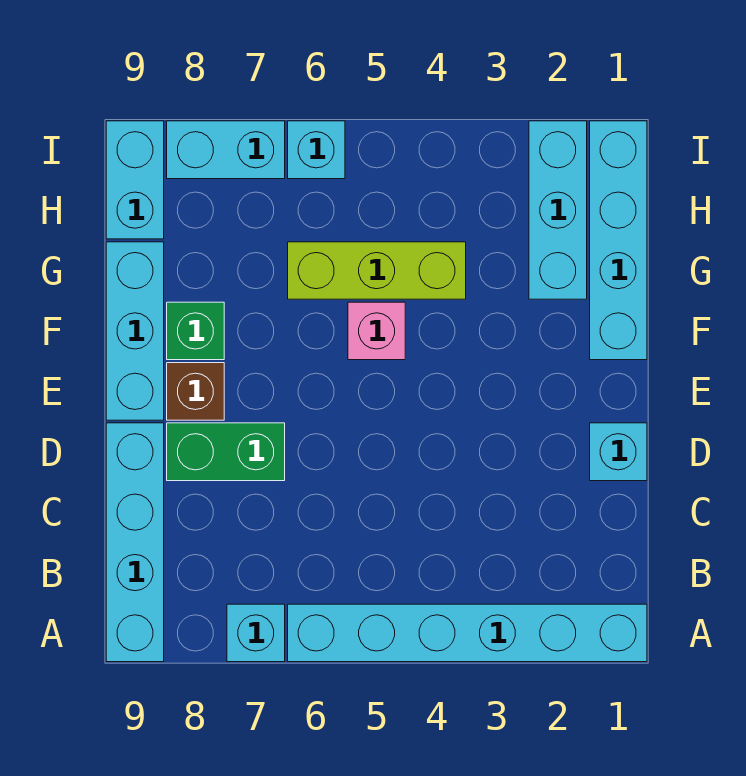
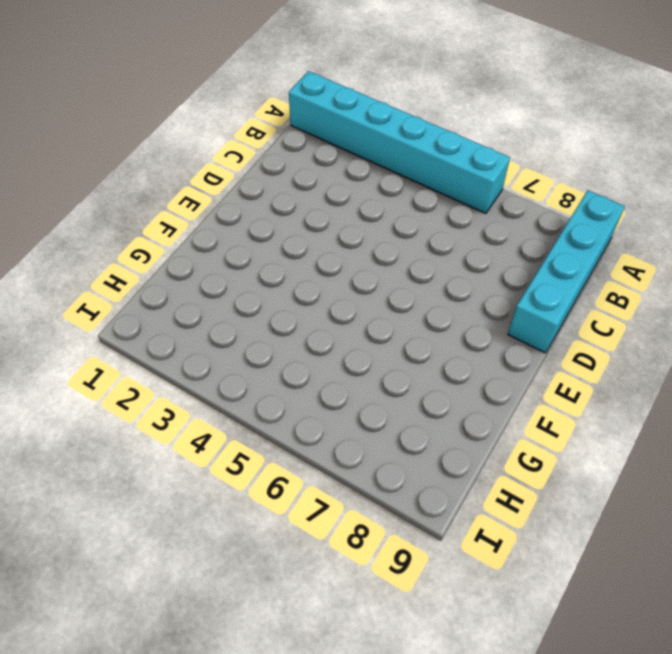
none -> cyan brick A7 level 1
none -> cyan brick D1 level 1
none -> green brick D7:D8 level 1

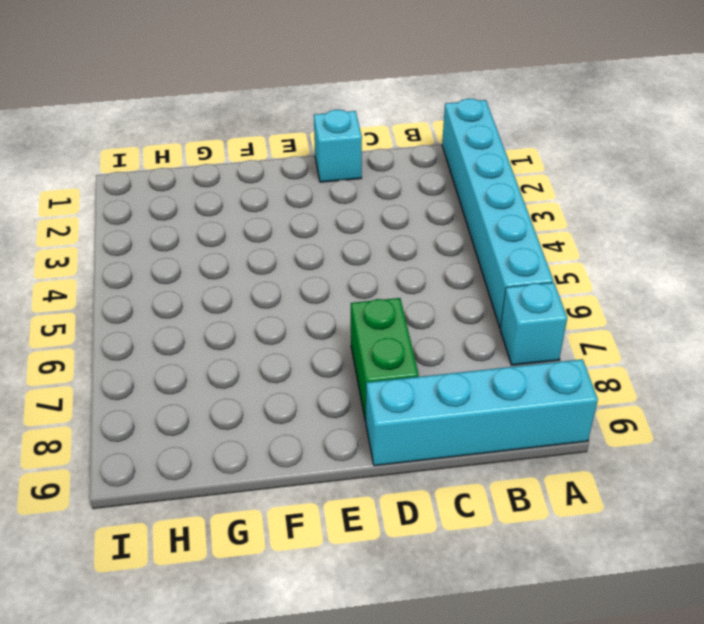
none -> brown brick E8 level 1
none -> cyan brick E9:G9 level 1
none -> cyan brick F1:I1 level 1

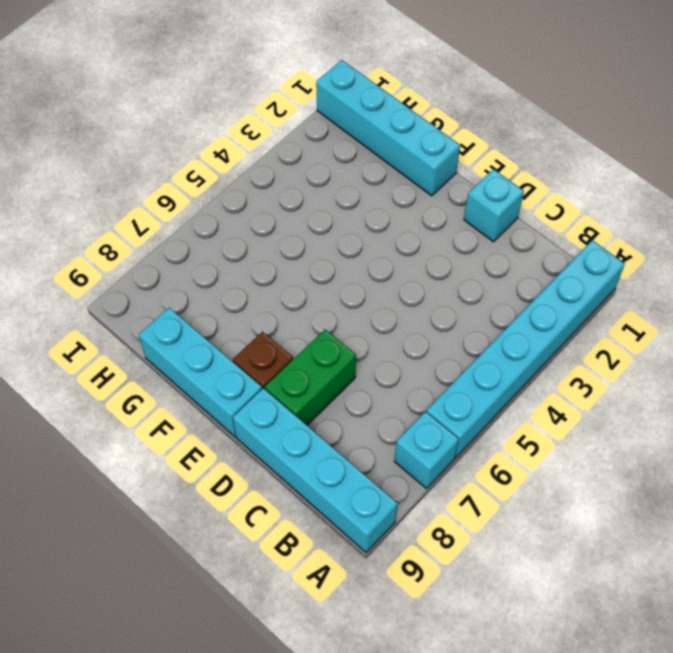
none -> pink brick F5 level 1
none -> green brick F8 level 1
none -> cyan brick G2:I2 level 1

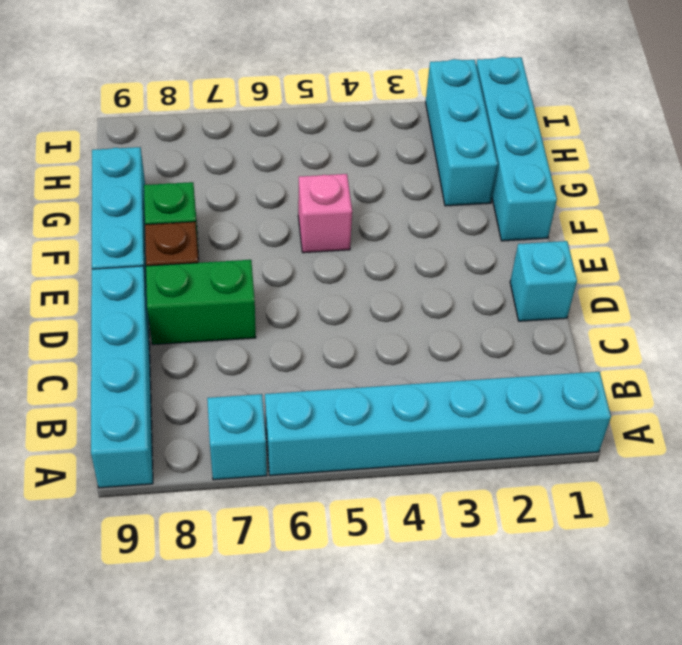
none -> lime brick G4:G6 level 1
none -> cyan brick H9:I9 level 1
none -> cyan brick I6 level 1

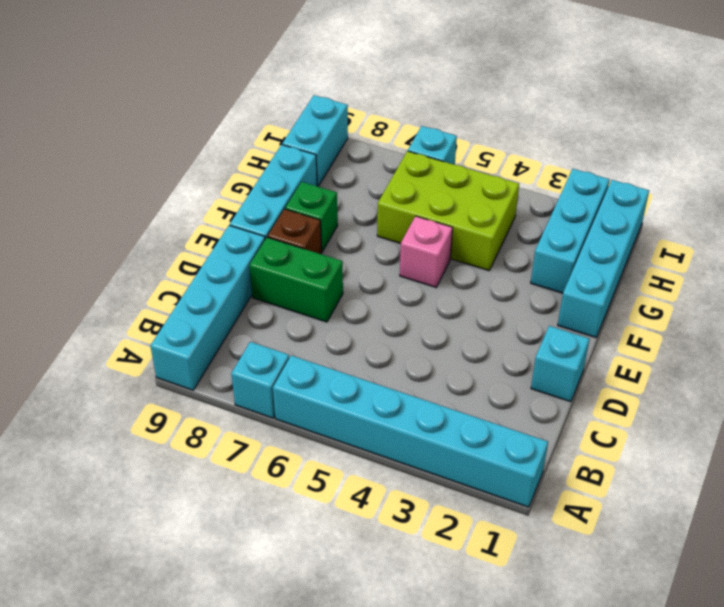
lime brick G4:H6 level 1 -> lime brick G4:G6 level 1
none -> cyan brick I7:I8 level 1

